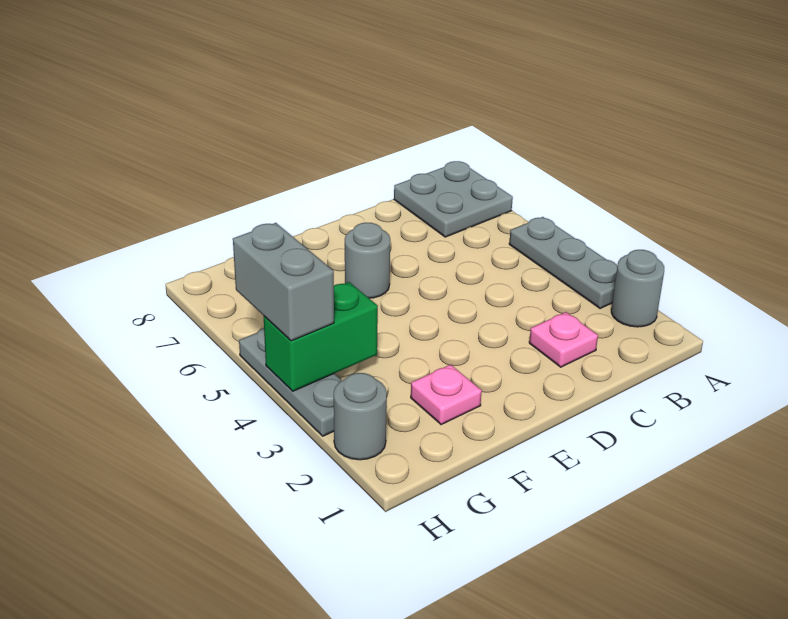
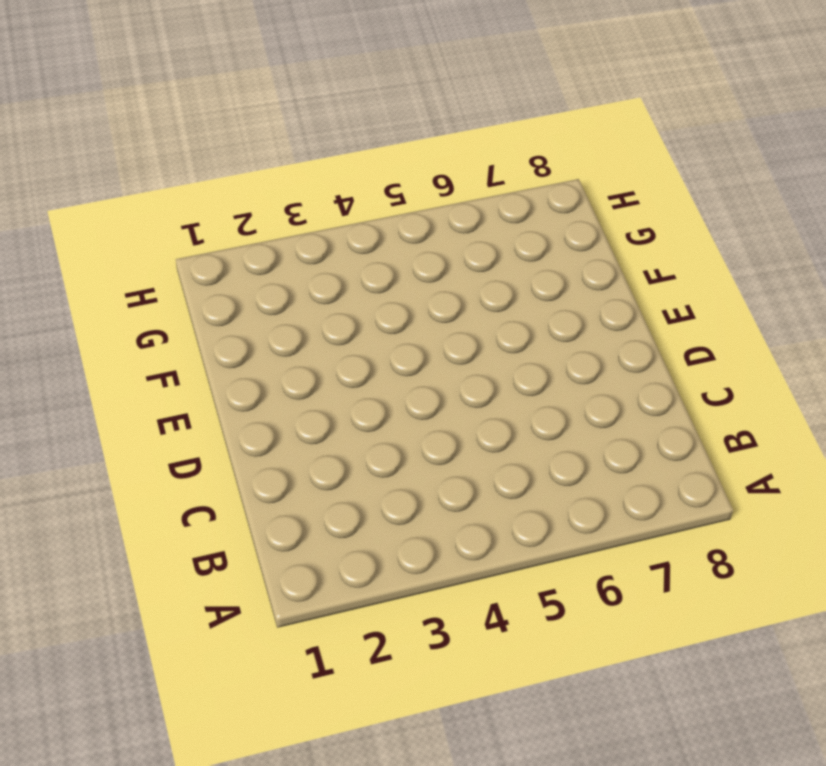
none -> grey round brick A2 level 1
none -> grey plate A3:A5 level 1

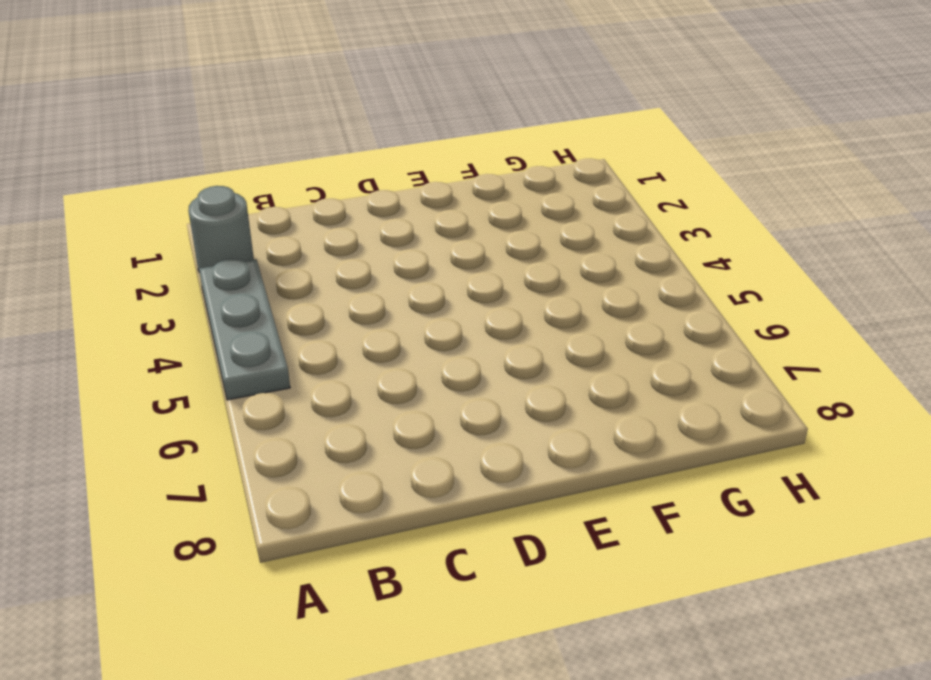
none -> grey plate A7:B8 level 1
none -> pink plate C2 level 1

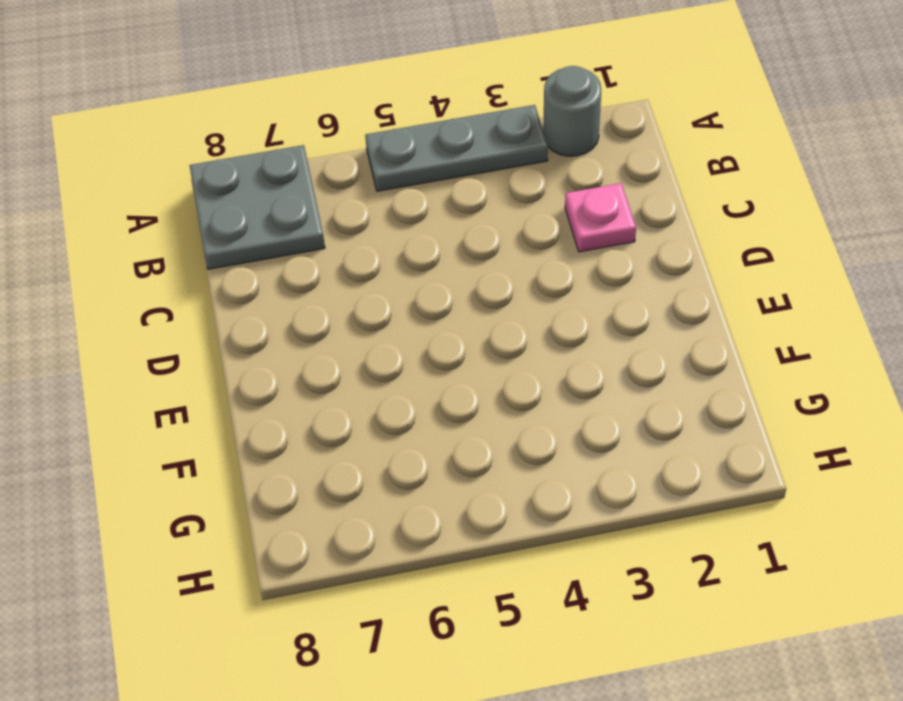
none -> grey round brick E6 level 1
none -> pink plate F2 level 1

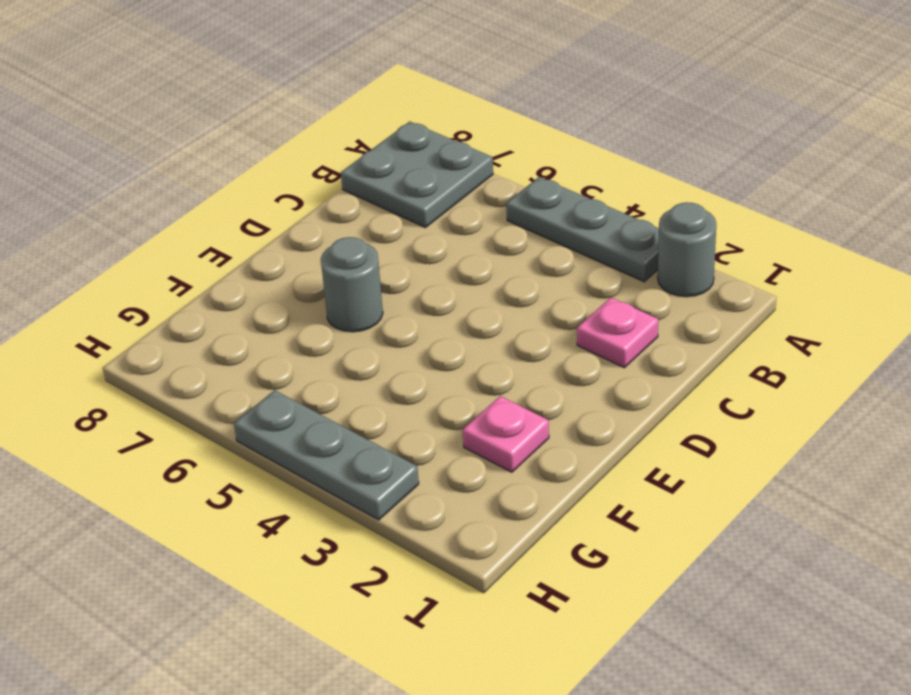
none -> grey round brick H2 level 1
none -> green brick G4:H4 level 2

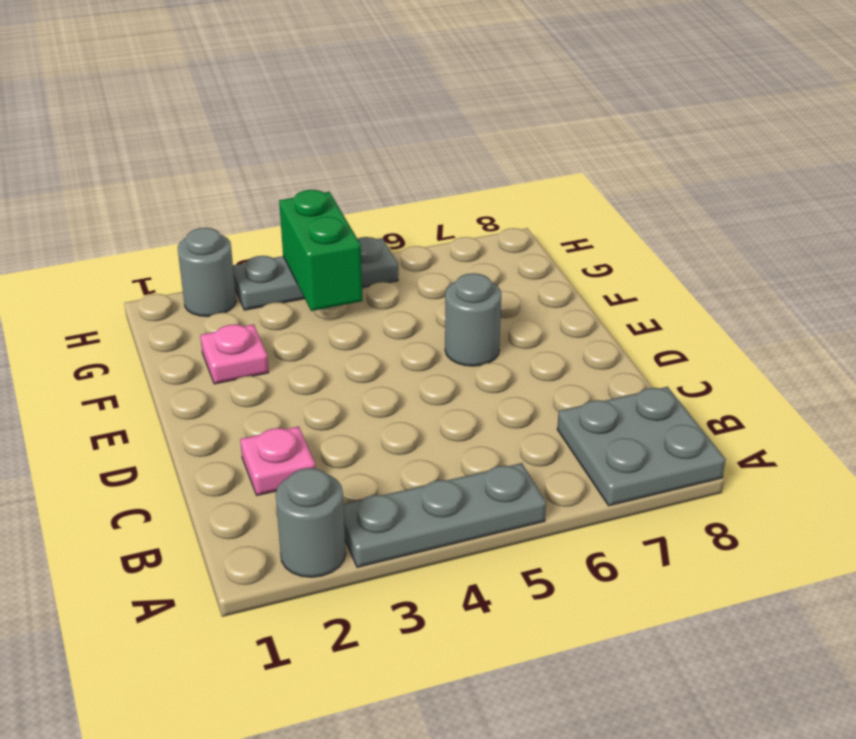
none -> grey brick H4:H5 level 3

